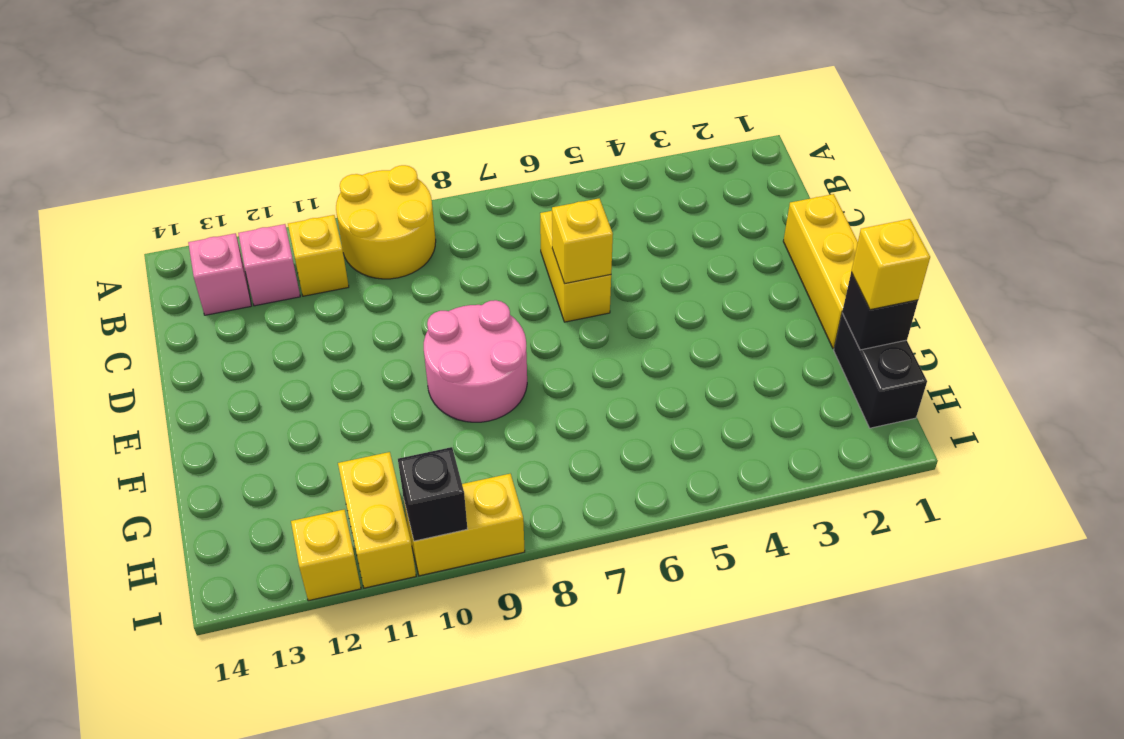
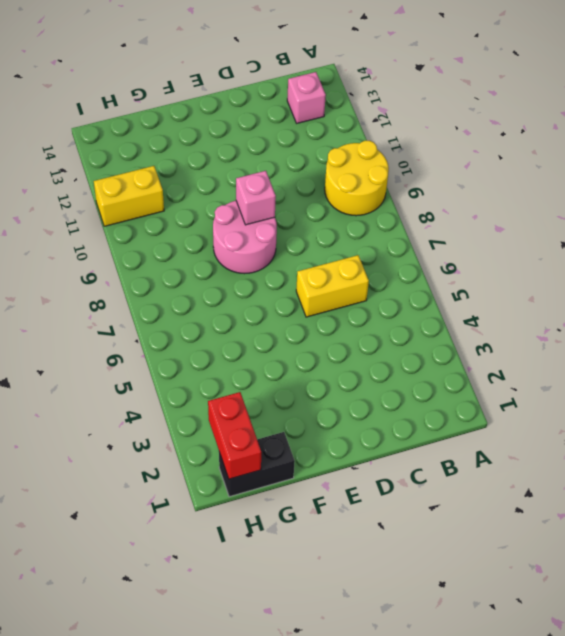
pink brick E9 level 2 -> pink brick B12 level 1
red brick H1:H2 level 2 -> none
none -> yellow brick B11 level 1
none -> yellow brick D1:F1 level 1
none -> yellow brick I9:I10 level 1

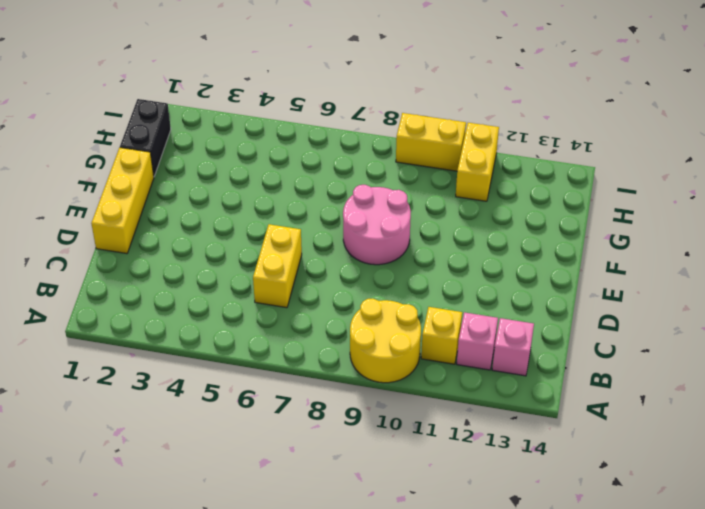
none -> yellow brick I12 level 1
none -> yellow brick D6 level 2
none -> black brick G1 level 2

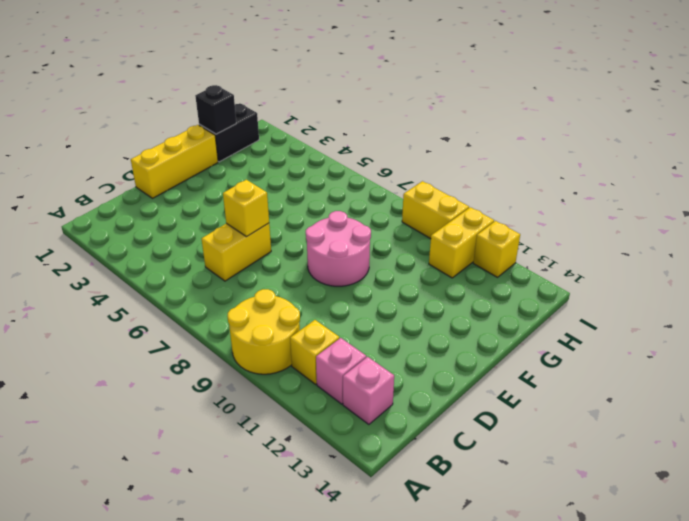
none -> black brick I10 level 2
none -> yellow brick G1 level 3

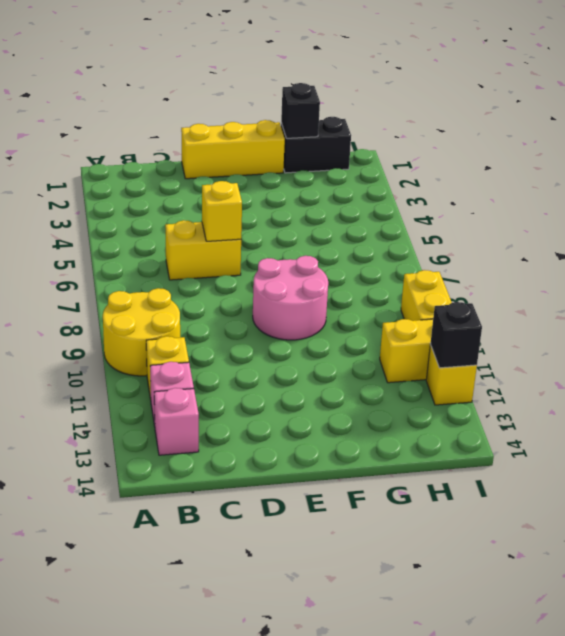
black brick I12 level 2 -> black brick I10 level 2
none -> yellow brick G1 level 3

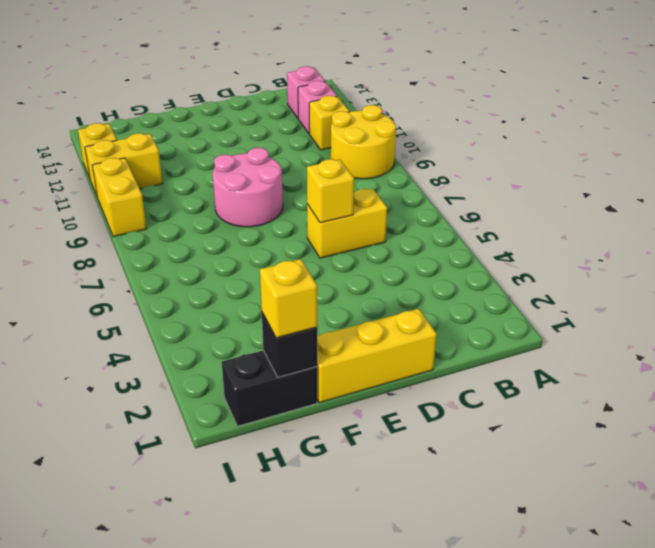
none -> black brick I10 level 2

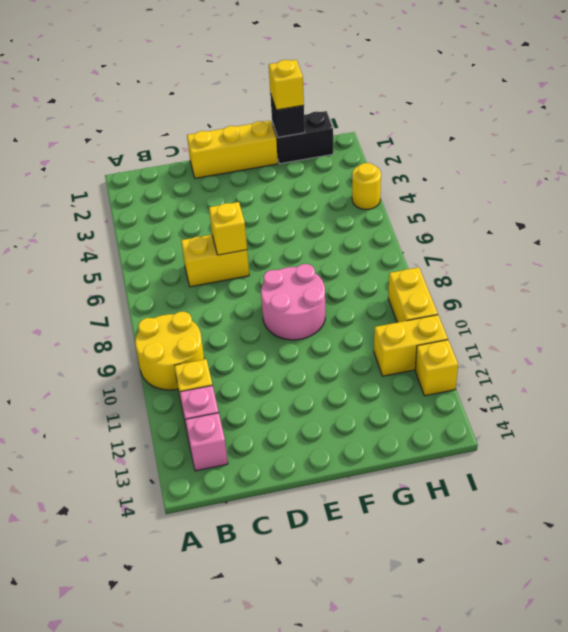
yellow round brick I4 level 1 -> none
none -> black brick I10 level 2

